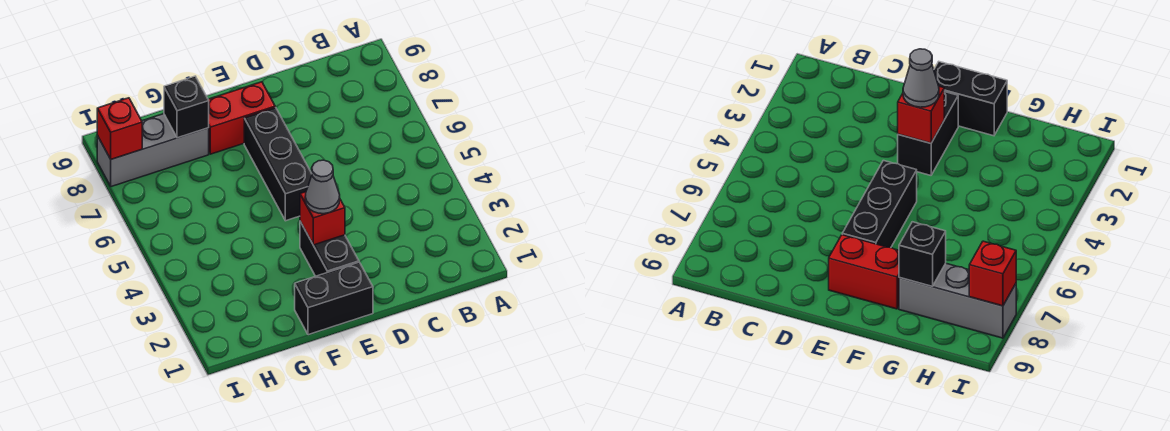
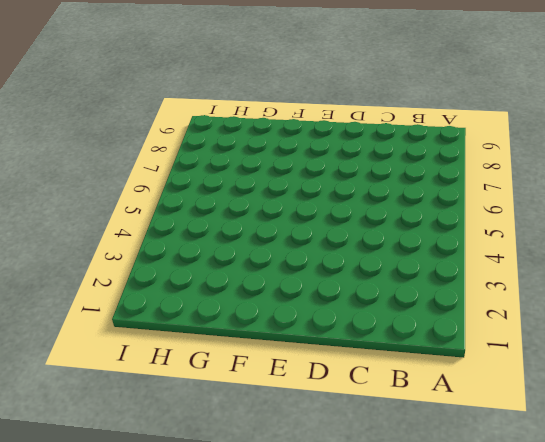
none -> black brick E1:F1 level 1
none -> black brick E2:E3 level 1

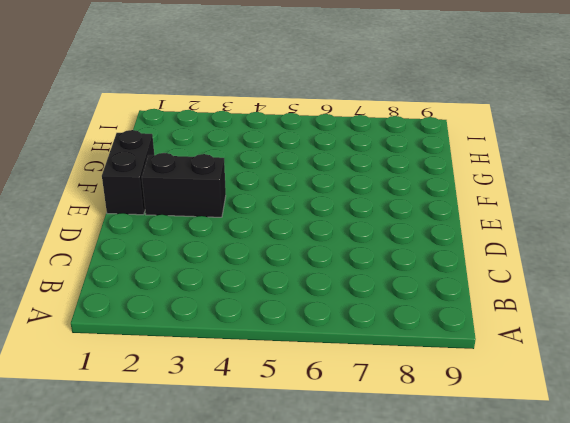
none -> black brick E5:E7 level 1
none -> red brick E8:F8 level 1

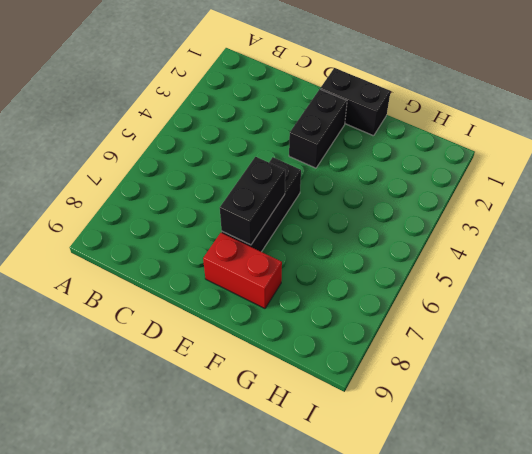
black brick E6:E7 level 2 -> none
none -> grey brick G8:I8 level 1
none -> red brick E3 level 2

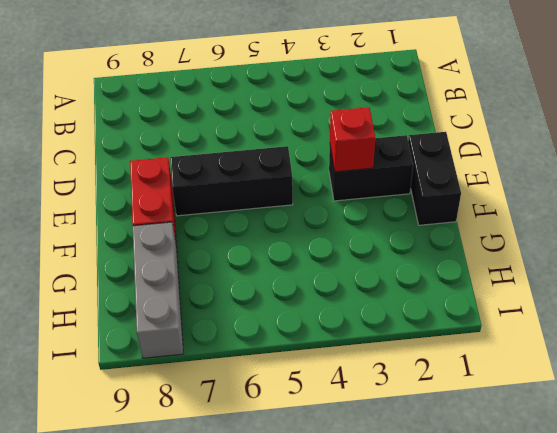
none -> black brick G8 level 2
none -> red brick I8 level 2

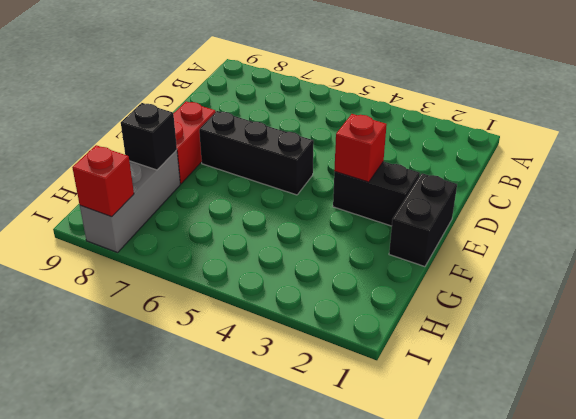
none -> grey cone E3 level 3

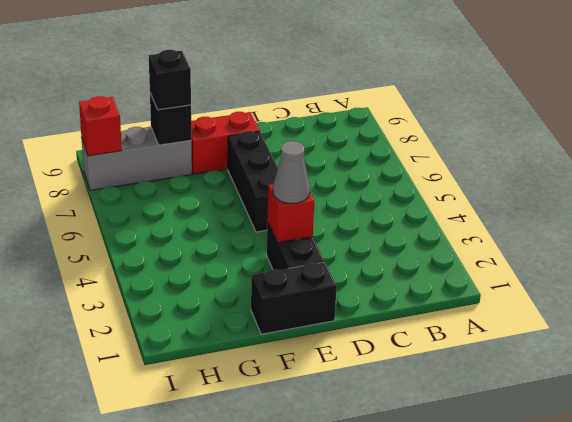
black brick G8 level 3 -> none

